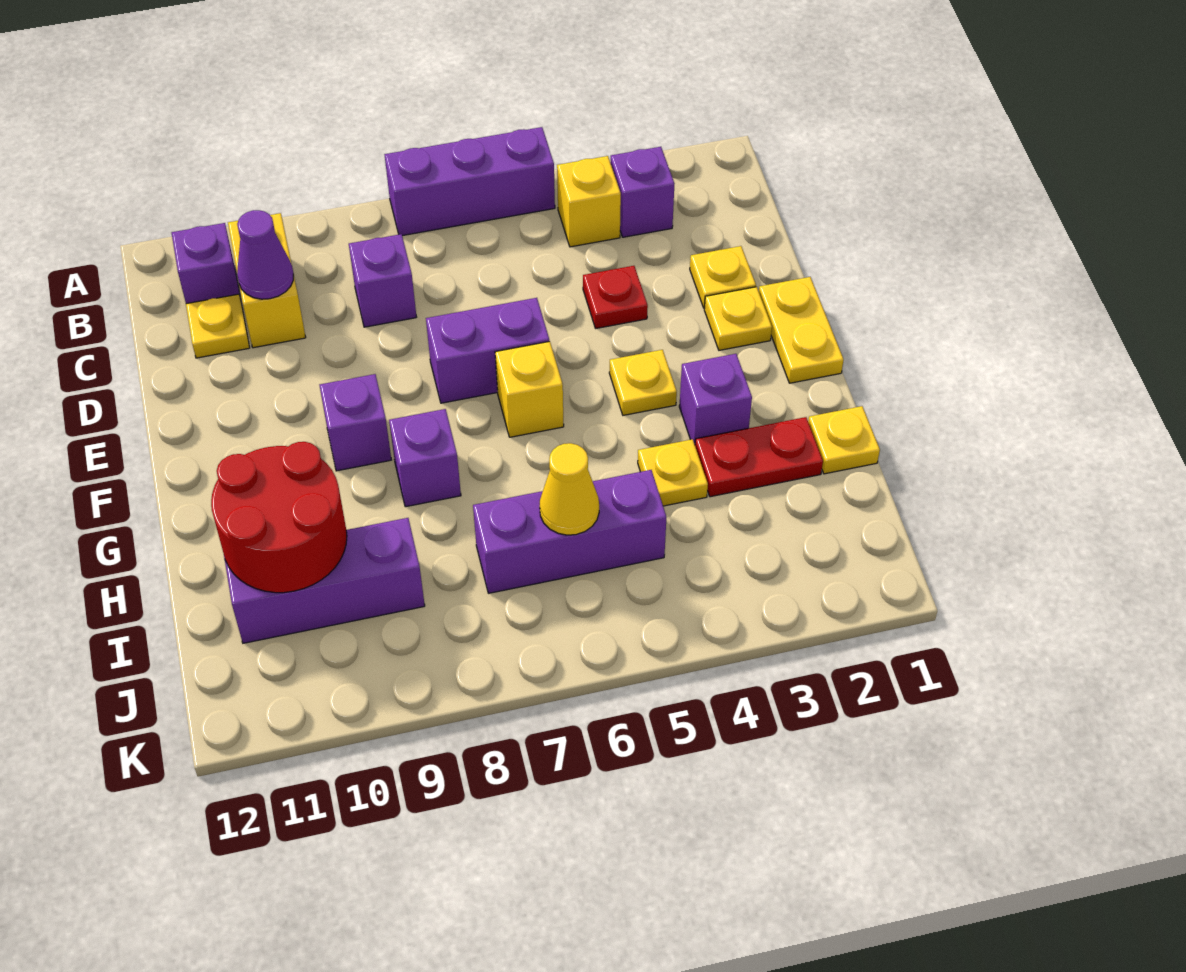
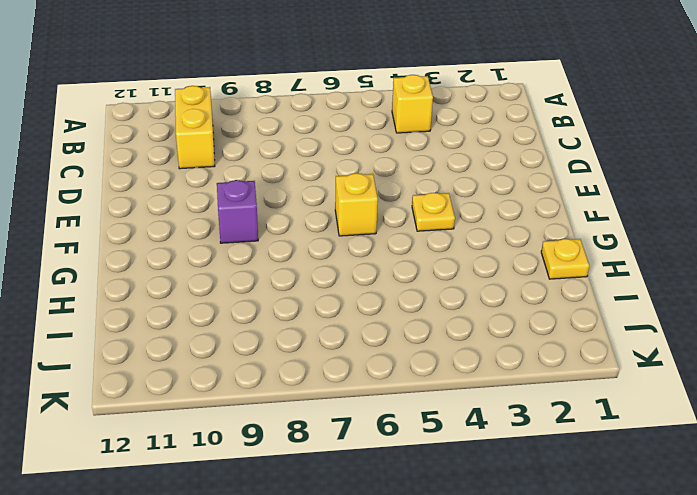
none -> purple brick A5:A7 level 1
none -> purple brick B3 level 1
none -> purple brick B11 level 1

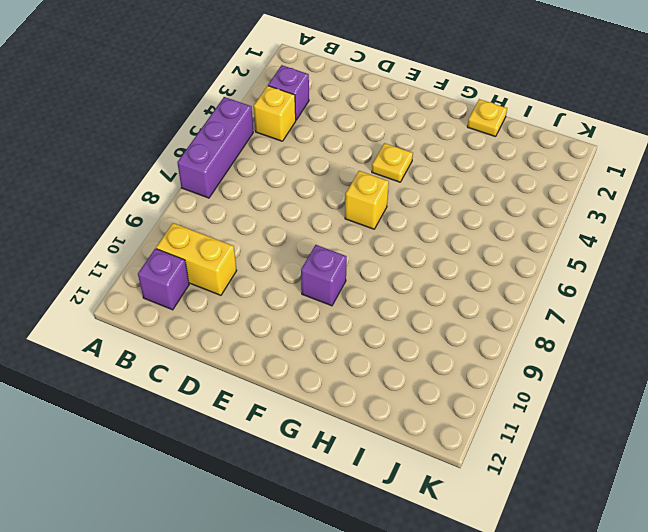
none -> purple brick C8 level 1
none -> yellow plate C11 level 1
none -> yellow plate D2 level 1

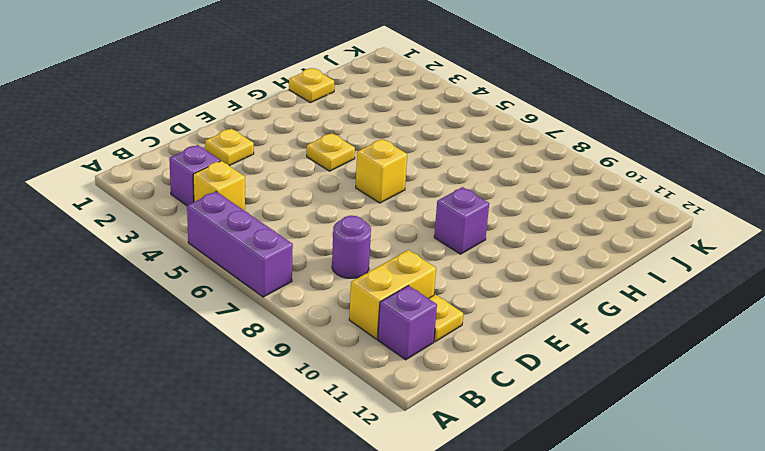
purple round brick C8 level 1 -> purple brick C8 level 1
none -> red plate D4 level 1
none -> yellow plate E1:F1 level 1
none -> yellow plate E2 level 1

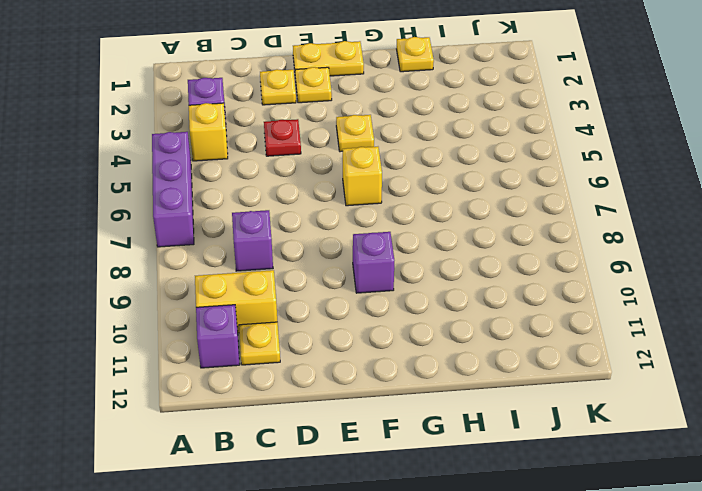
none -> purple brick E6:E7 level 1
none -> purple brick G3 level 1
none -> purple brick G8 level 1

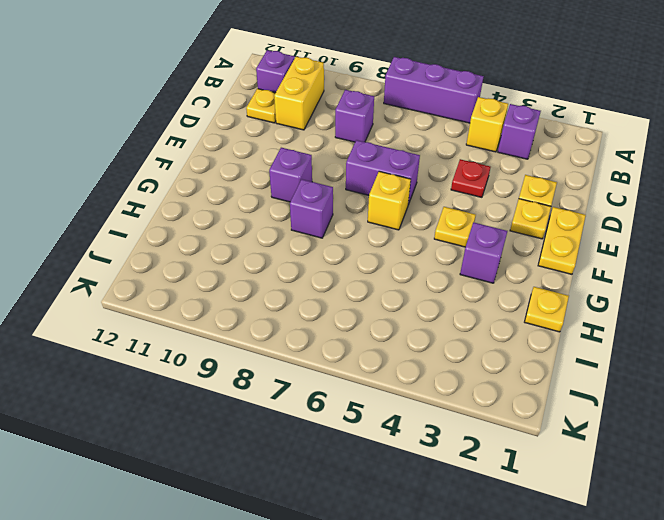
none -> red plate H2:H3 level 1
none -> yellow plate H4 level 1
none -> purple brick I5:I7 level 1

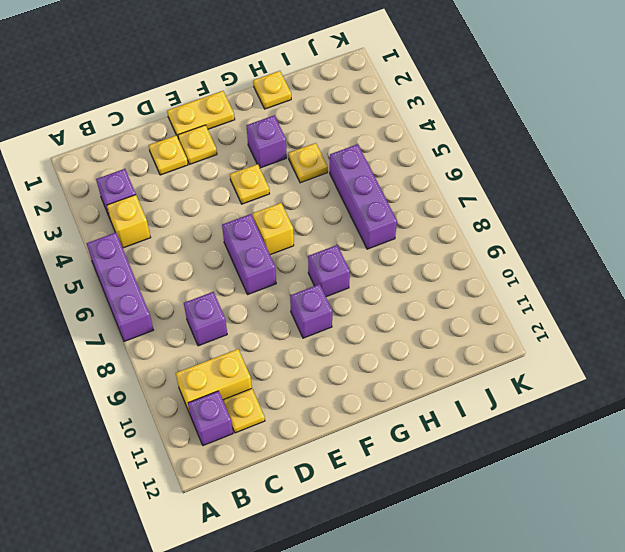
none -> red plate D4 level 1
none -> red plate H2:H3 level 1
none -> purple brick I9:I11 level 1

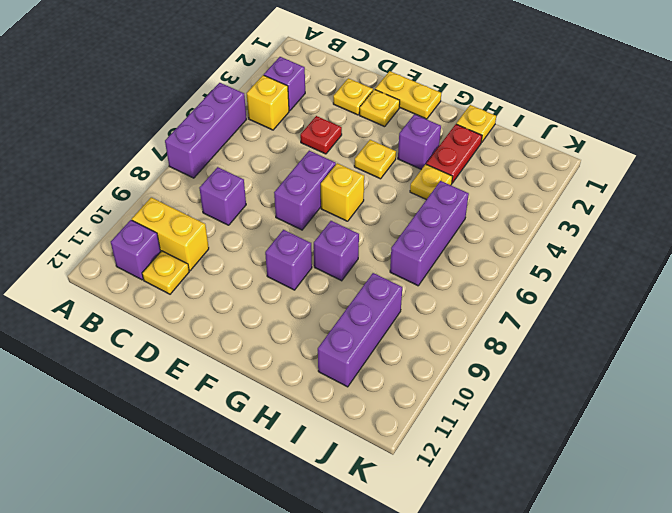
none -> purple cone C10 level 2
none -> red round brick H10:I11 level 2
none -> yellow cone I6 level 2

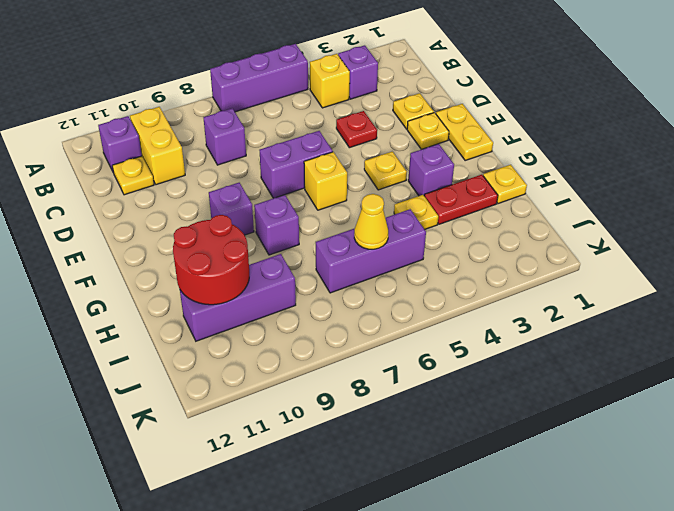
none -> purple cone C10 level 2

